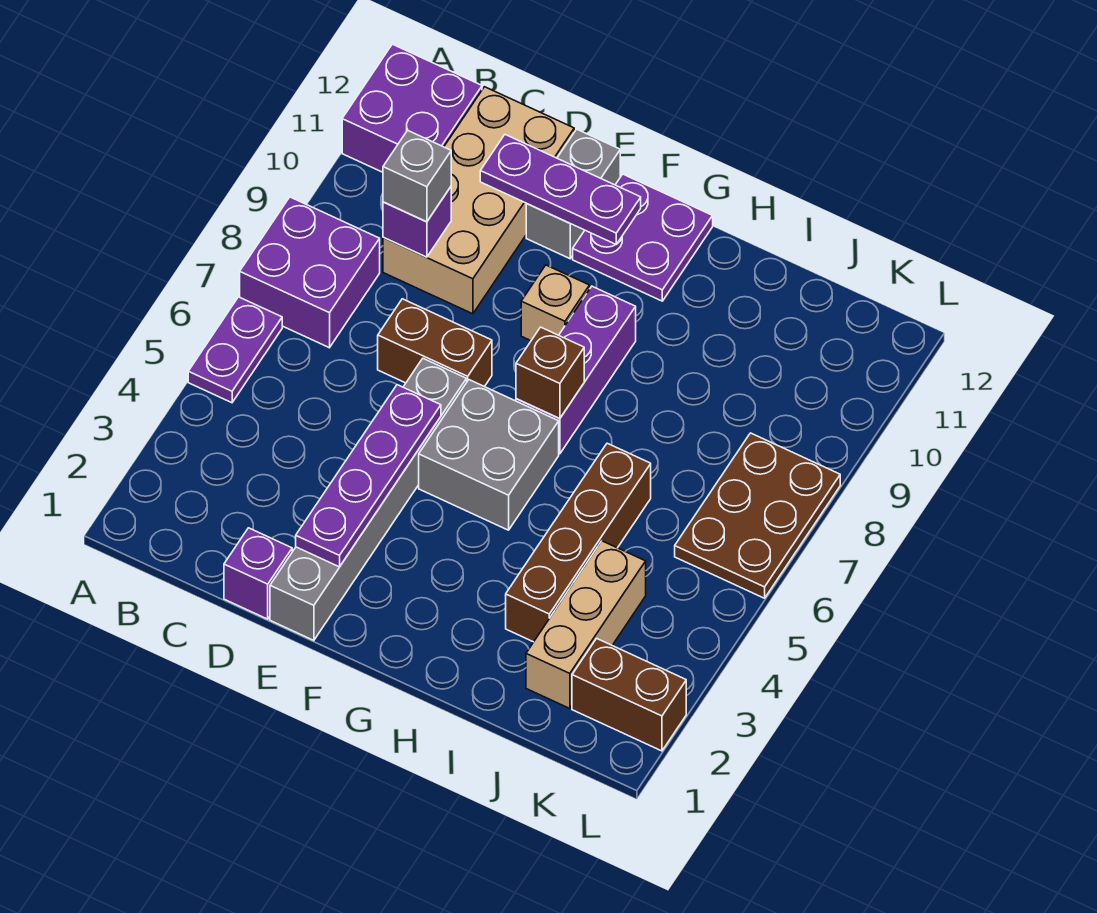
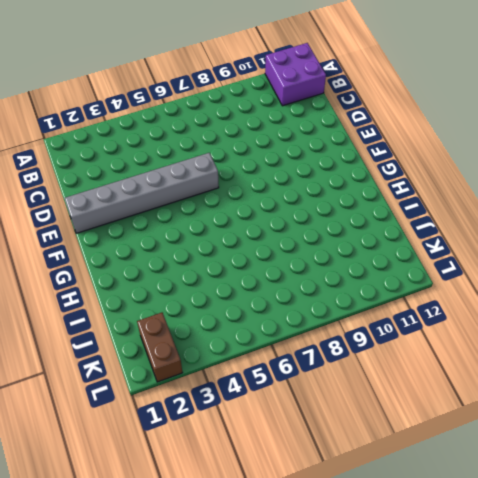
none -> purple plate A5:A6 level 1
none -> purple brick A7:B8 level 1
none -> tan brick C9:D12 level 1

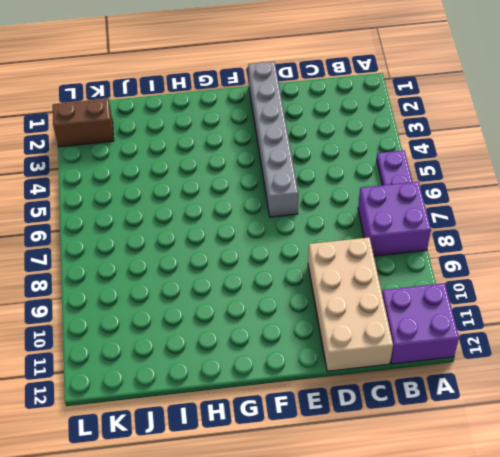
none -> purple brick D1 level 1
none -> brown brick D7:E7 level 1
none -> grey brick E11:E12 level 1

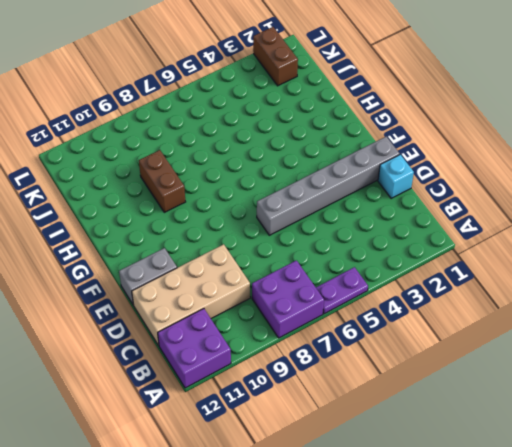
cyan brick D1 level 1 -> purple brick D1 level 1
brown brick H9:I9 level 1 -> brown brick D7:E7 level 1
none -> grey brick F5:G6 level 1
none -> tan brick F9 level 1
none -> purple plate F11:G12 level 1

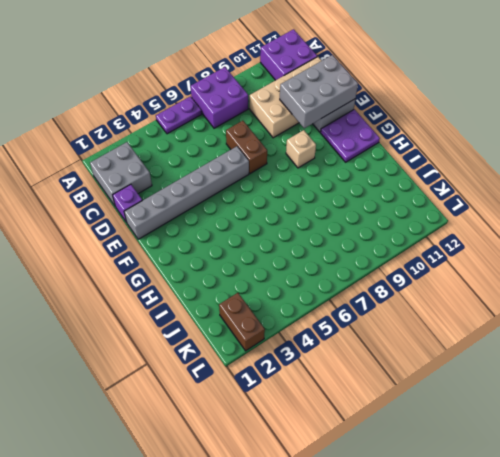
grey brick B1:C2 level 1 -> grey brick F5:G6 level 1
grey brick D10:E12 level 2 -> purple plate D11:F11 level 2
none -> purple brick G7:G9 level 1
none -> brown brick I3:I6 level 1
none -> tan brick J2:J4 level 1

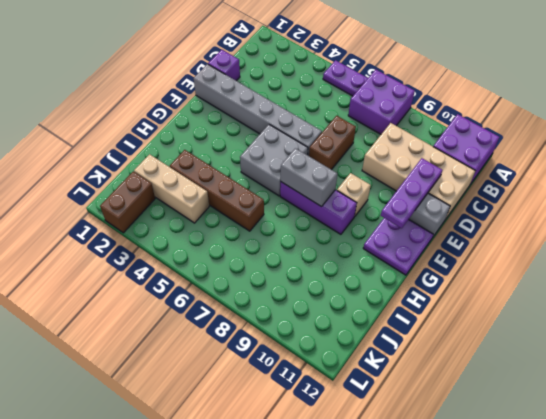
grey brick G7:G8 level 2 -> brown brick G7 level 2
none -> brown plate K6:L8 level 1
none -> purple brick C9 level 2
none -> purple plate E2:E5 level 2

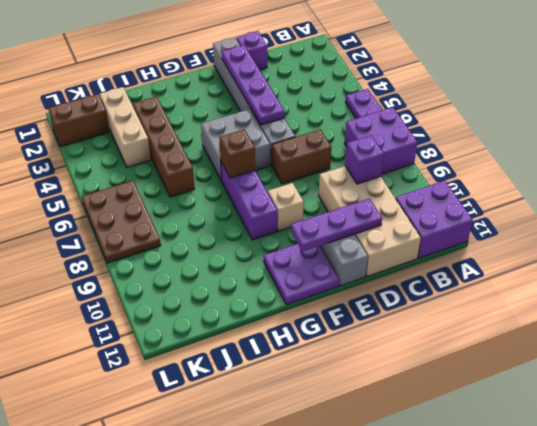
none -> grey brick C9 level 3

